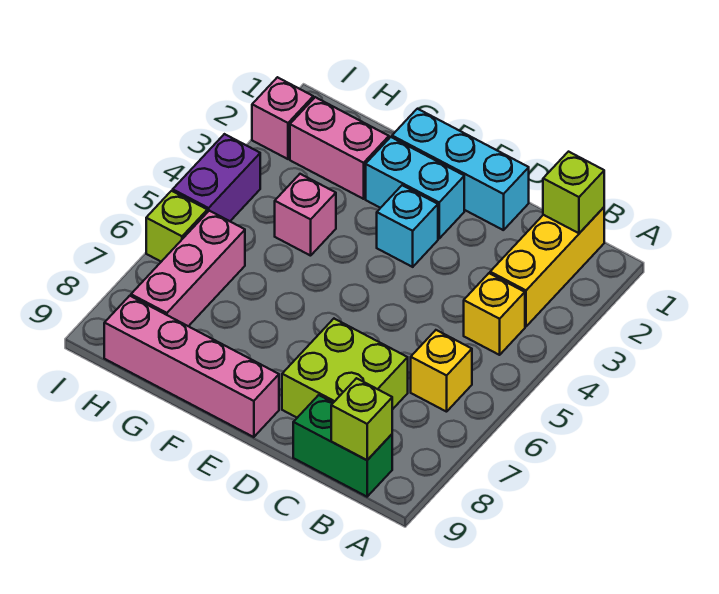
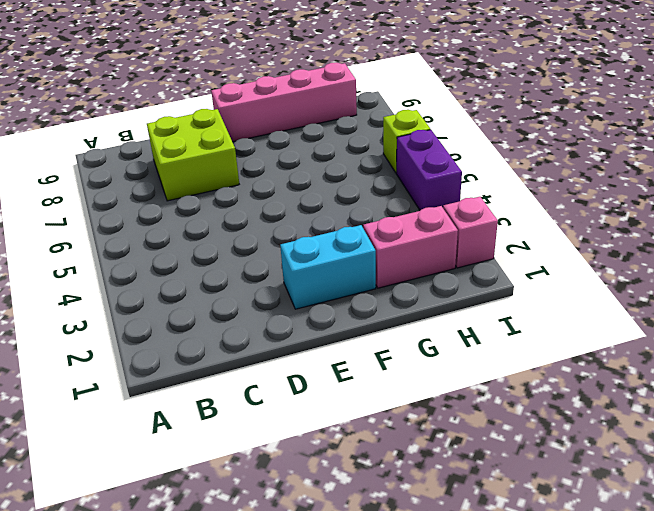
none -> yellow brick B1:B3 level 1
none -> yellow brick B4 level 1
none -> yellow brick B6 level 1

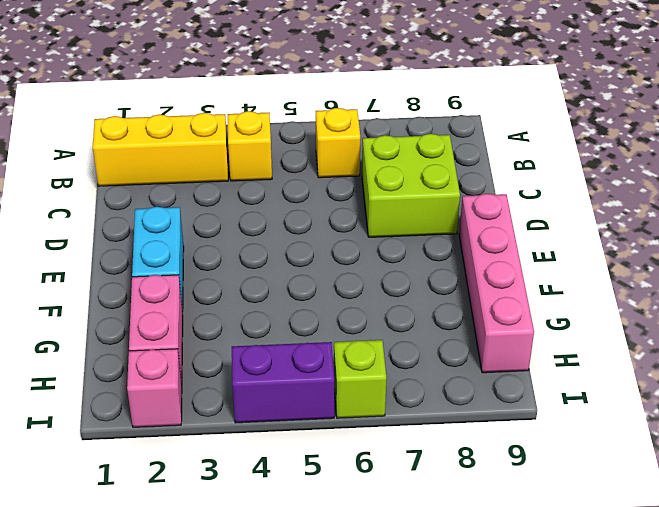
none -> green brick B9:C9 level 1
none -> cyan brick D1:F1 level 1
none -> cyan brick E3 level 1

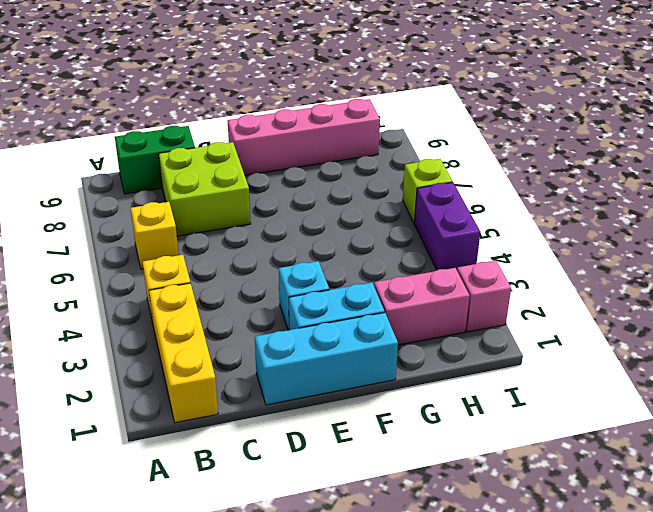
none -> pink brick G4 level 1
none -> pink brick H6:H8 level 1
none -> lime brick B1 level 2

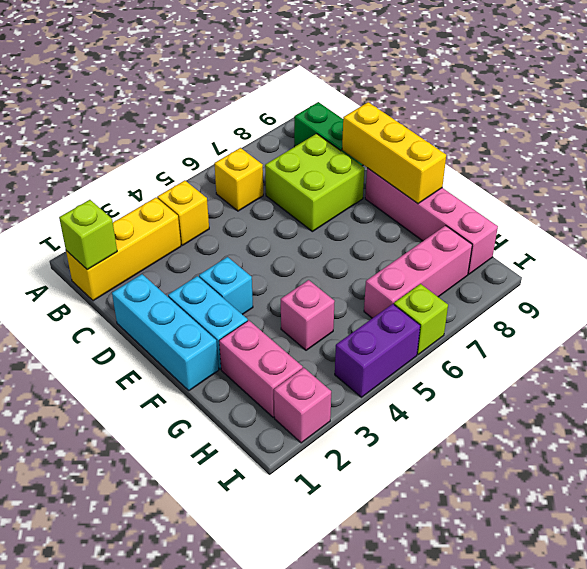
yellow brick D9:F9 level 2 -> none
none -> lime brick B9 level 2

